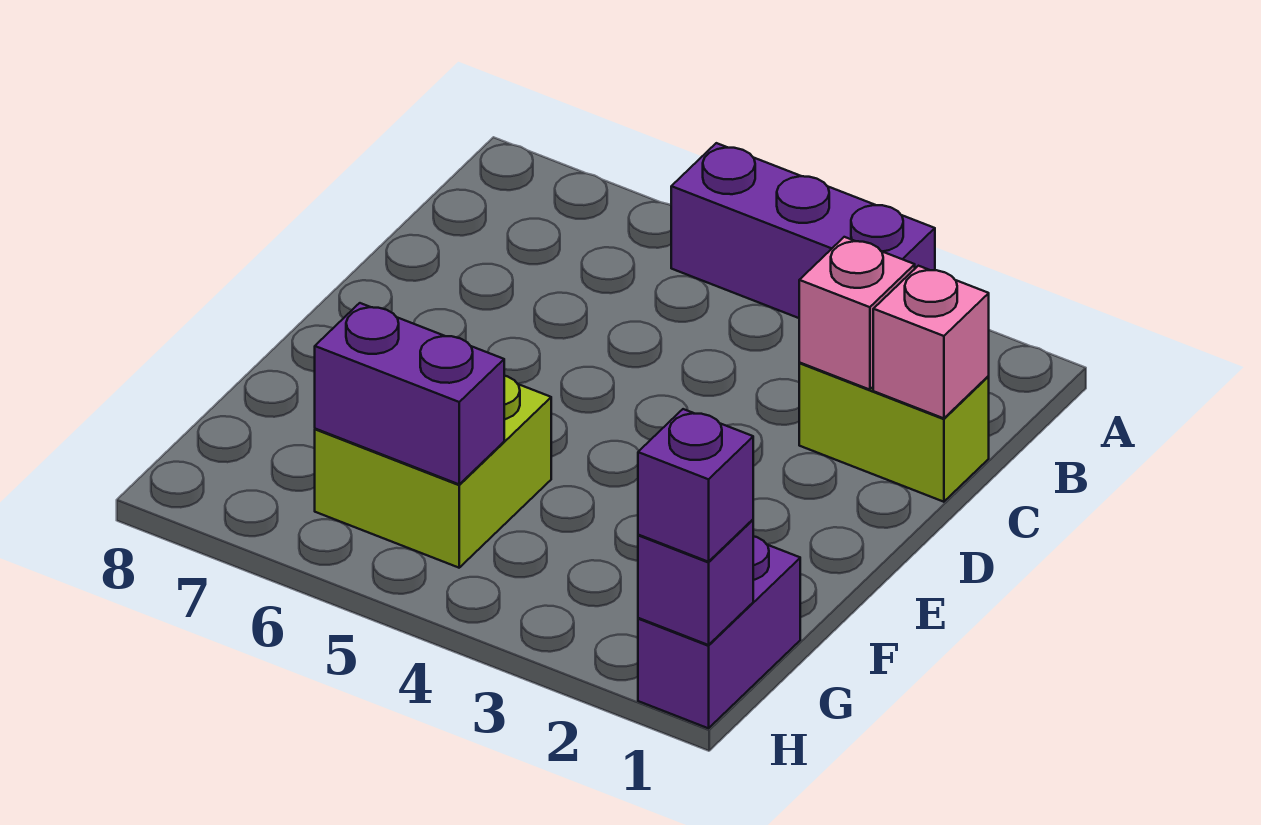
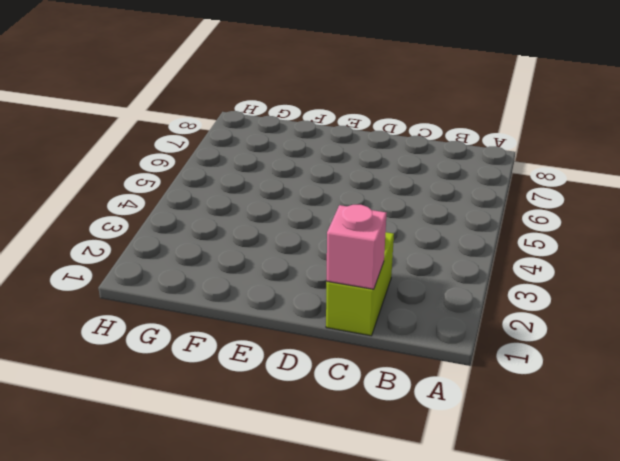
none -> purple brick A3:A5 level 1
none -> lime brick F5:G6 level 1

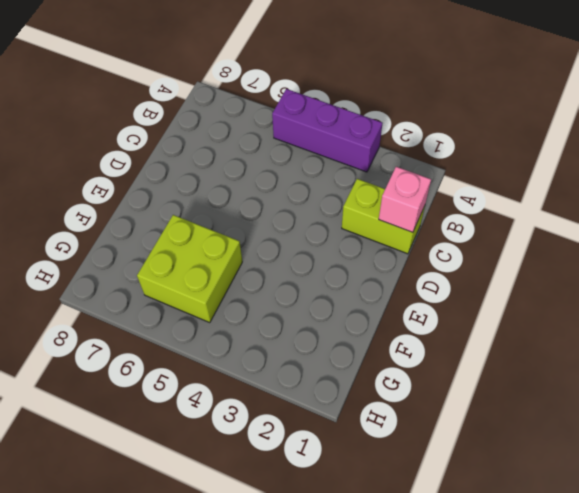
none -> purple brick G1:H1 level 1
none -> pink brick C2 level 2

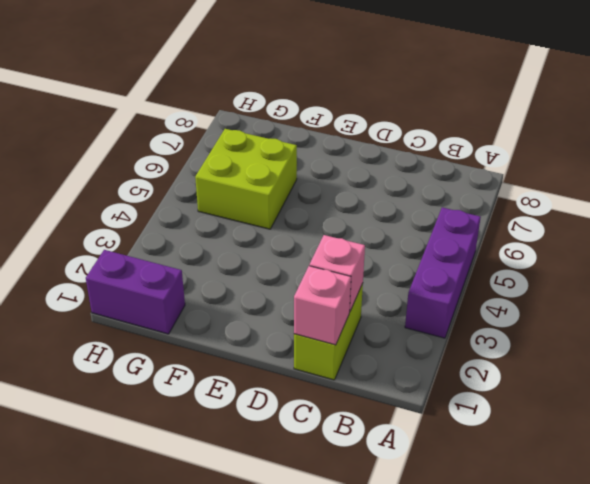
none -> purple brick G5:G6 level 2
none -> purple brick H1 level 2

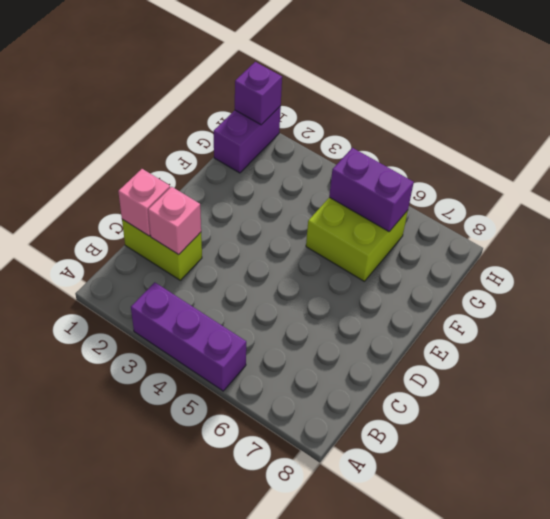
none -> purple brick H1 level 3

